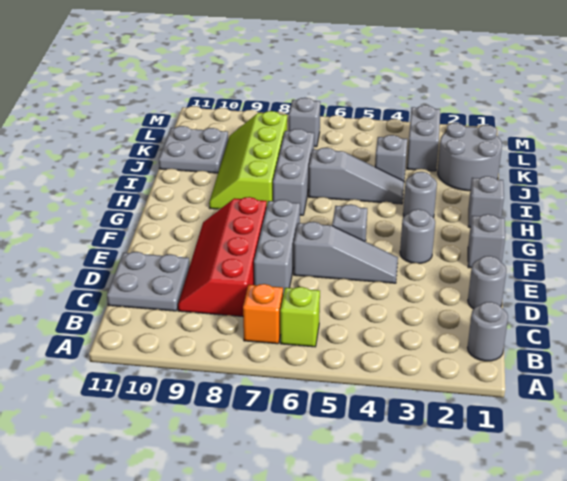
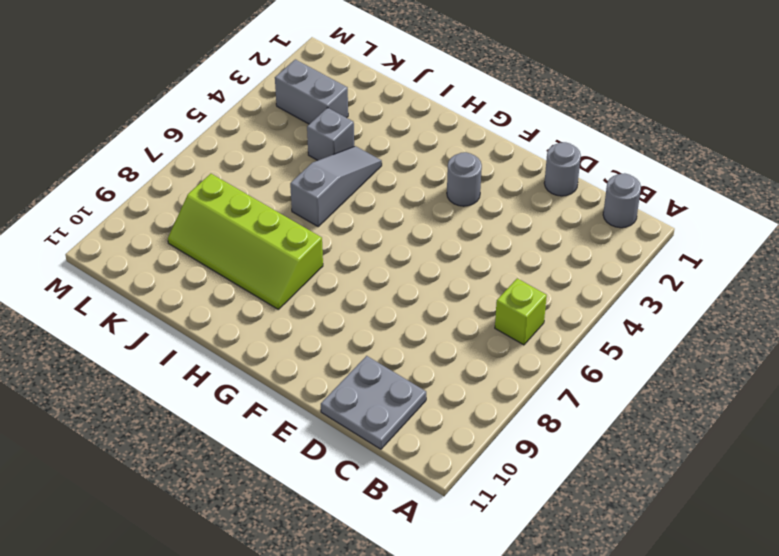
none -> orange brick B7 level 1
none -> red slope C8:F9 level 1 top 8
none -> grey brick D7:F7 level 1

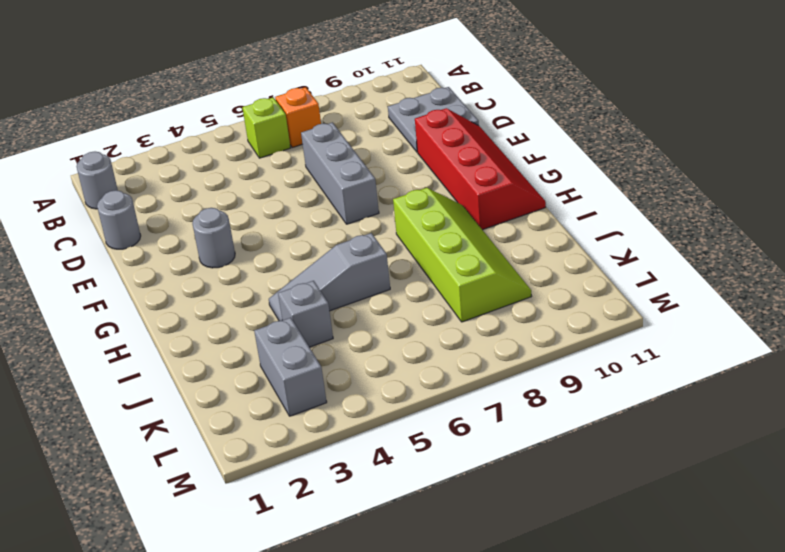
red slope E10:H11 level 1 top 10 -> red slope C8:F9 level 1 top 8
none -> grey slope E4:E6 level 1 top 6
none -> grey brick F1 level 1
none -> grey brick F5 level 1

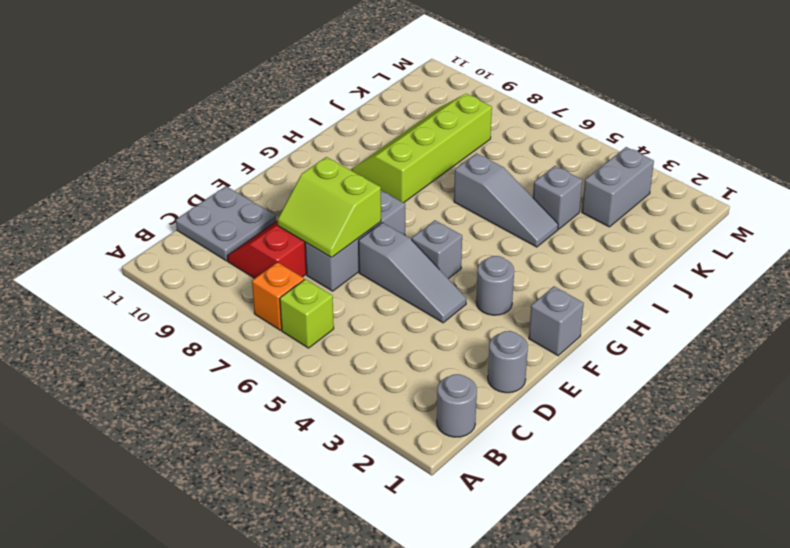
lime slope D7:E8 level 2 top E -> none
none -> grey brick H1 level 1
none -> grey round brick H3 level 1
none -> grey brick H7:J7 level 1

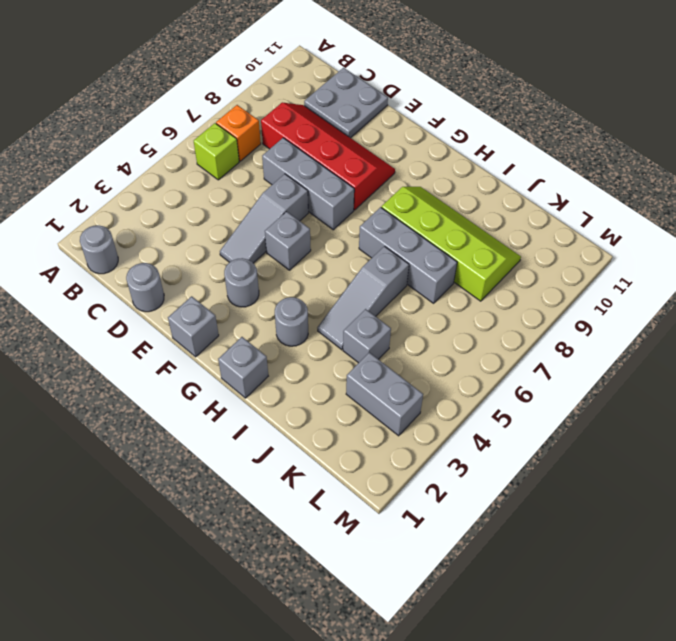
none -> grey round brick J1:K2 level 1
none -> grey plate J10:K11 level 1
none -> grey brick L7 level 1

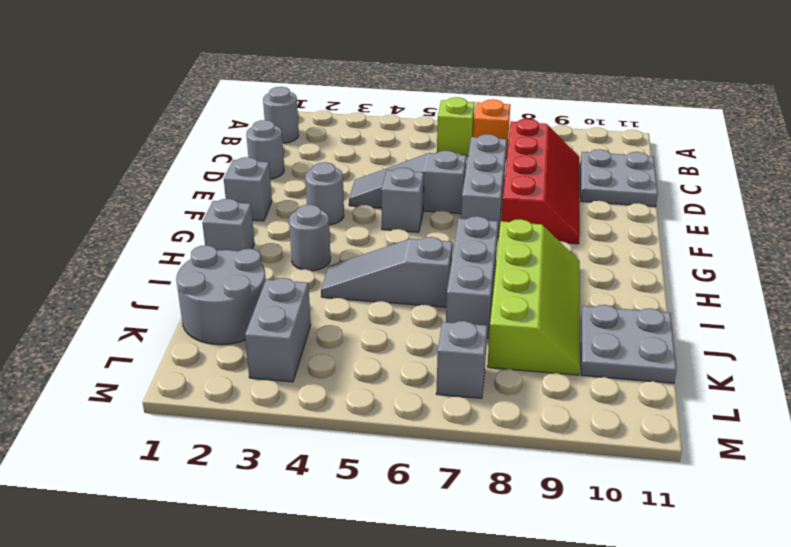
none -> grey brick J4 level 1

